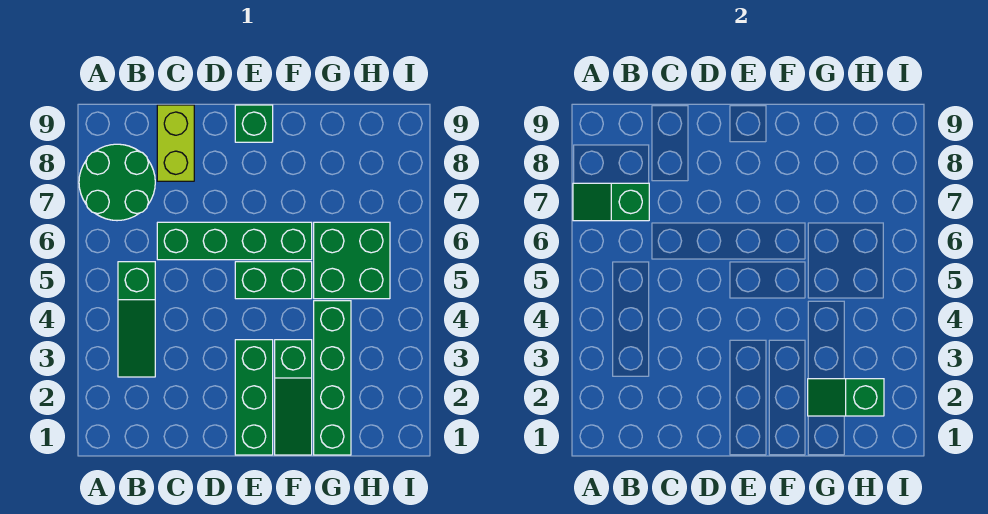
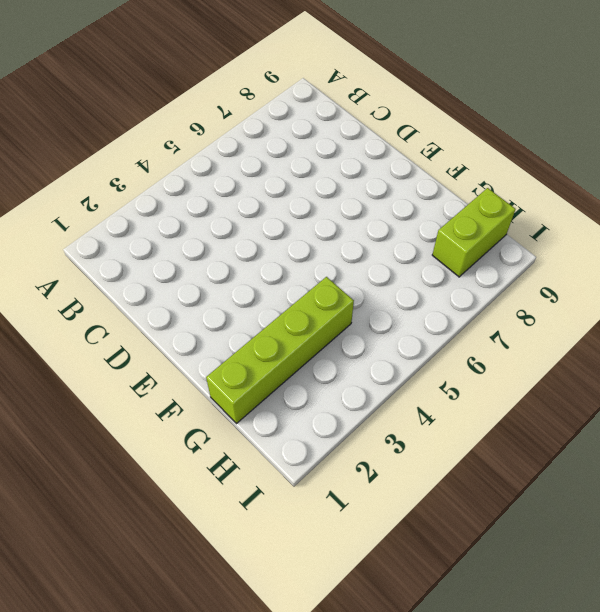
lime brick G1:G4 level 1 -> green brick G1:G4 level 1
lime brick H8:H9 level 1 -> lime brick C8:C9 level 1
none -> green round brick A7:B8 level 1
none -> green slope B3:B5 level 1 top 5
none -> green brick C6:F6 level 1

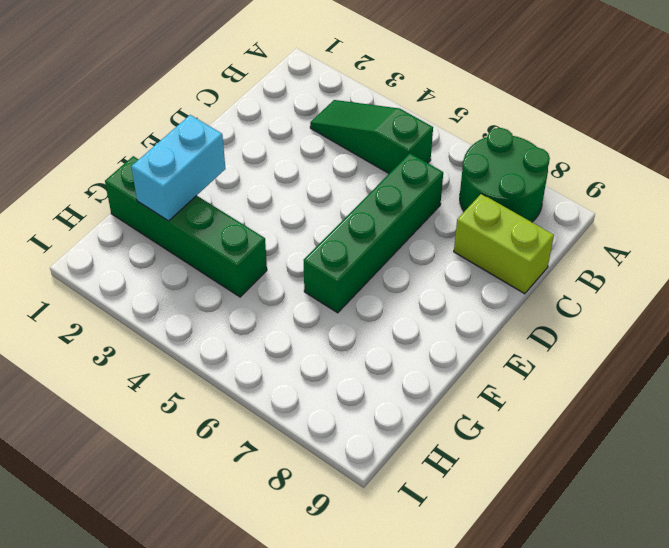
cyan brick F2:G2 level 2 -> green slope G2:H2 level 2 top H
none -> green brick E1:E3 level 1
none -> green brick E5:F5 level 1
none -> green brick E9 level 1

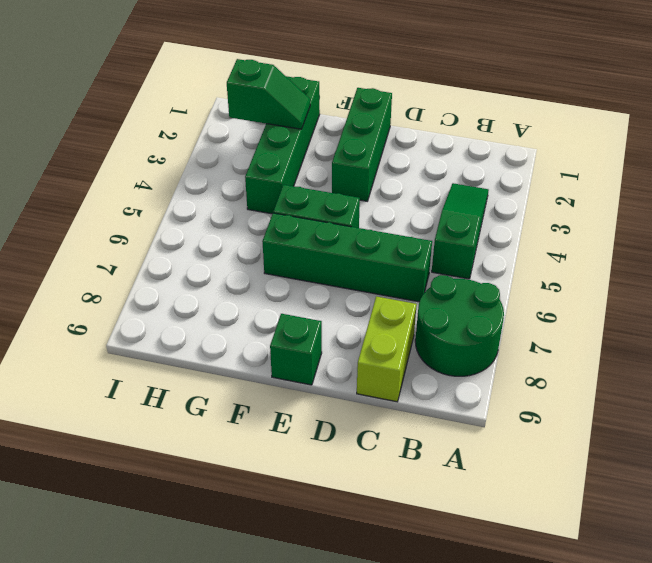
none -> green slope F1:F3 level 1 top 3
none -> green brick G5:H6 level 1
none -> green slope A7:B7 level 2 top B

